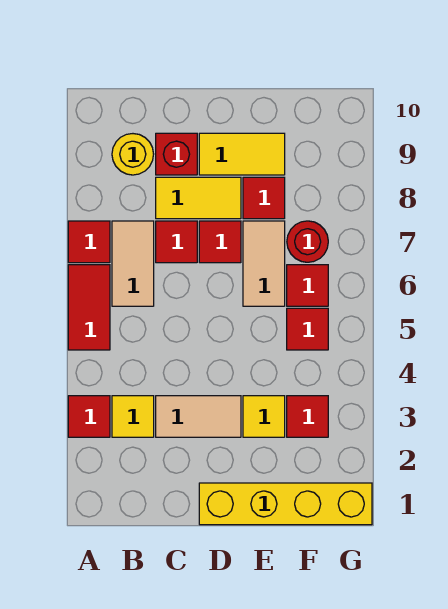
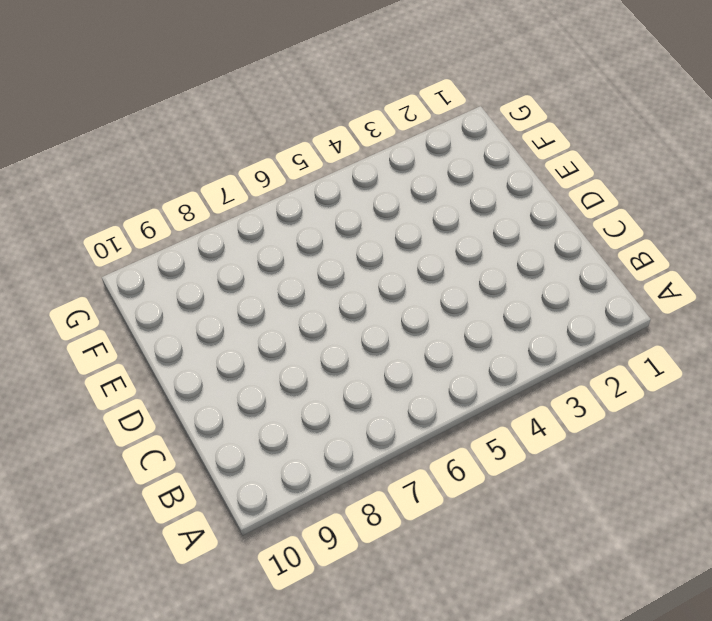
none -> red tile A3 level 1
none -> red tile A5:A6 level 1
none -> red tile A7 level 1

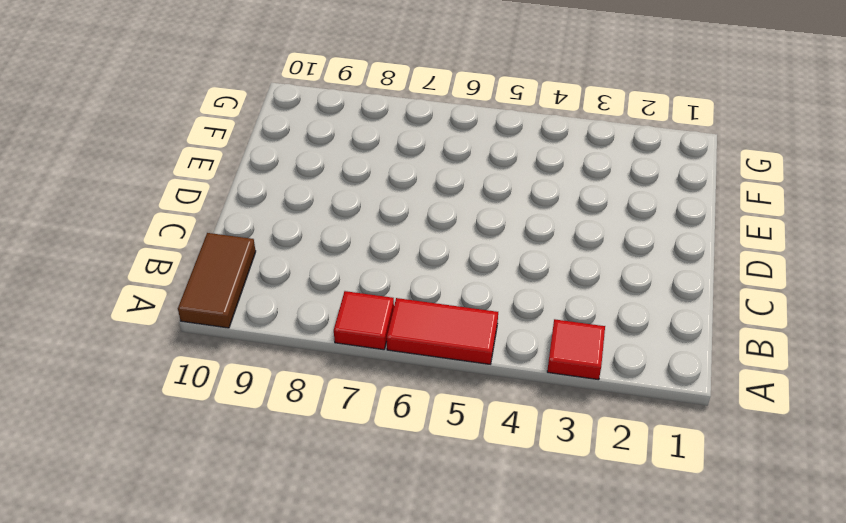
brown tile A10:B10 level 1 -> none
none -> yellow tile B3 level 1
none -> tan tile B6:B7 level 1
none -> yellow round brick B9 level 1

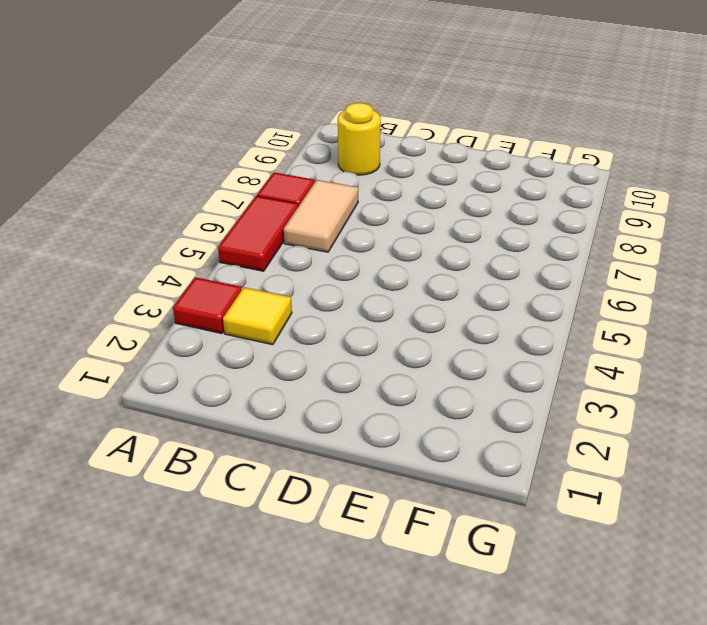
none -> tan tile C3:D3 level 1
none -> red tile C7 level 1
none -> yellow tile C8:D8 level 1

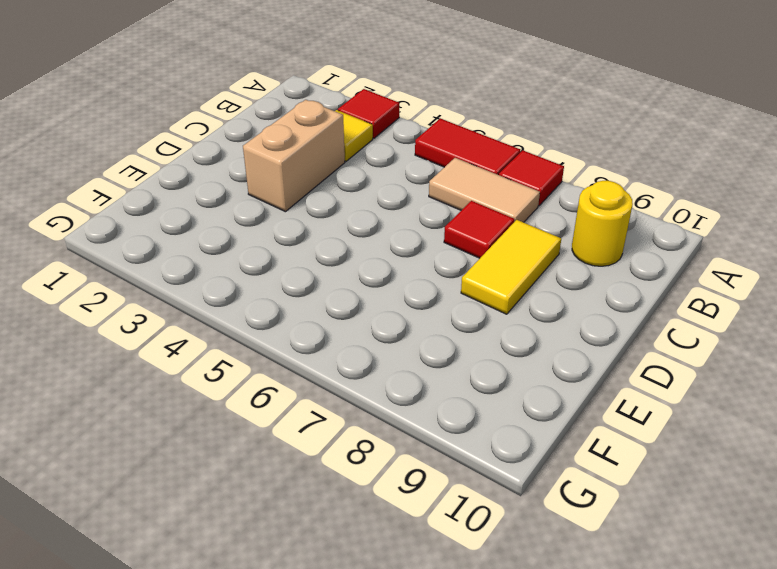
tan brick C3:D3 level 1 -> tan tile C3:D3 level 1
none -> red brick C9 level 1
none -> yellow brick D1:G1 level 1
none -> red tile D7 level 1

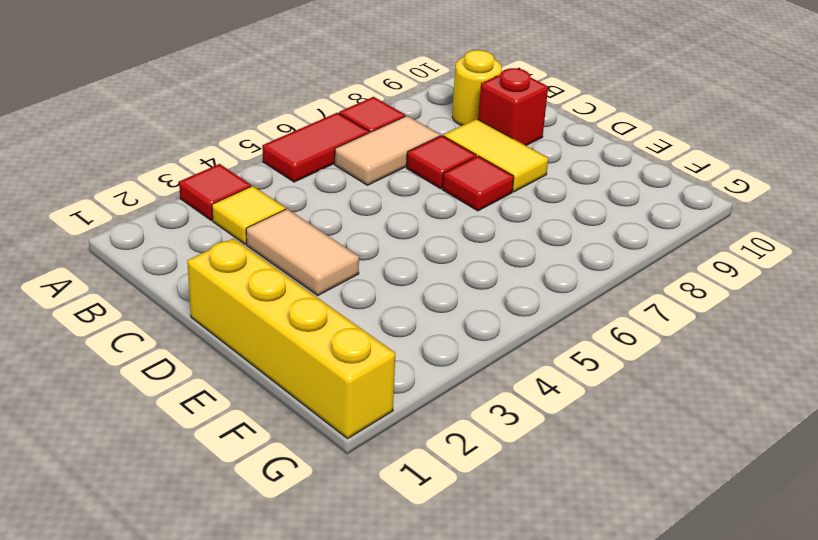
none -> yellow tile D9:E9 level 1
none -> yellow tile E3 level 1
none -> tan tile E6:E7 level 1

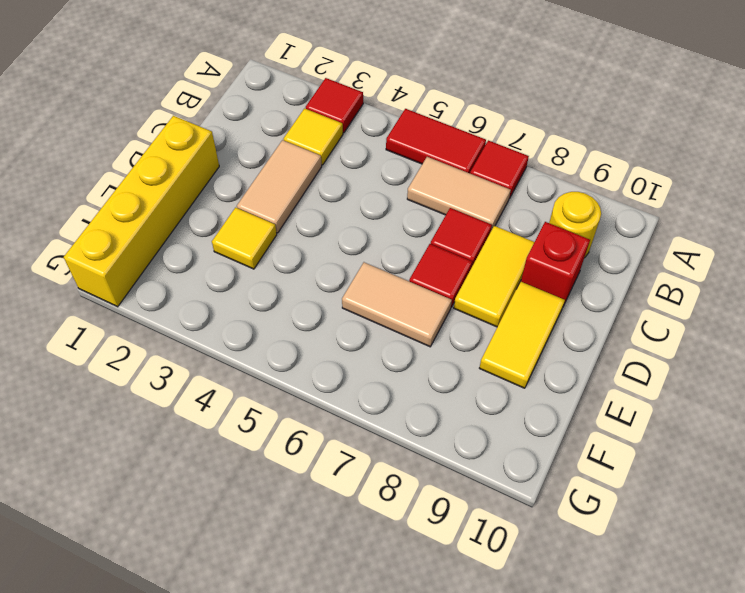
none -> red tile E8 level 1
none -> red tile F3 level 1
none -> red tile F5 level 1

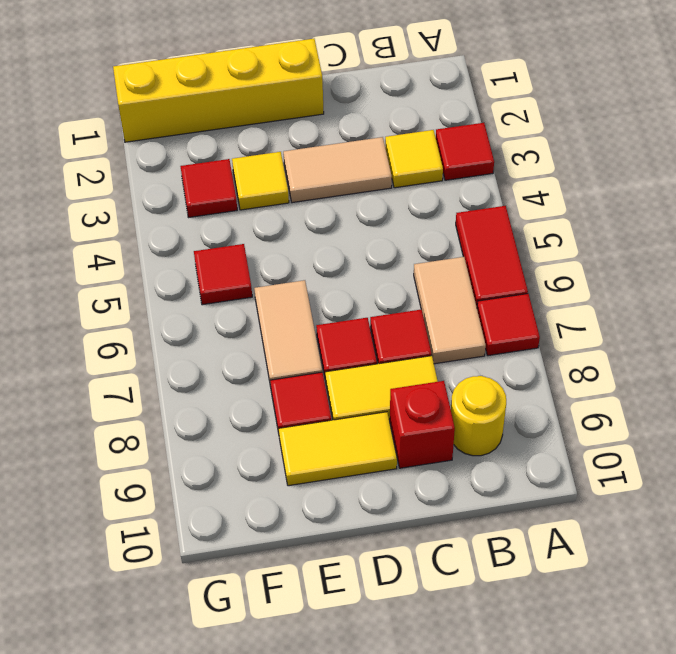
none -> red tile F6 level 1
none -> red round brick F7 level 1

